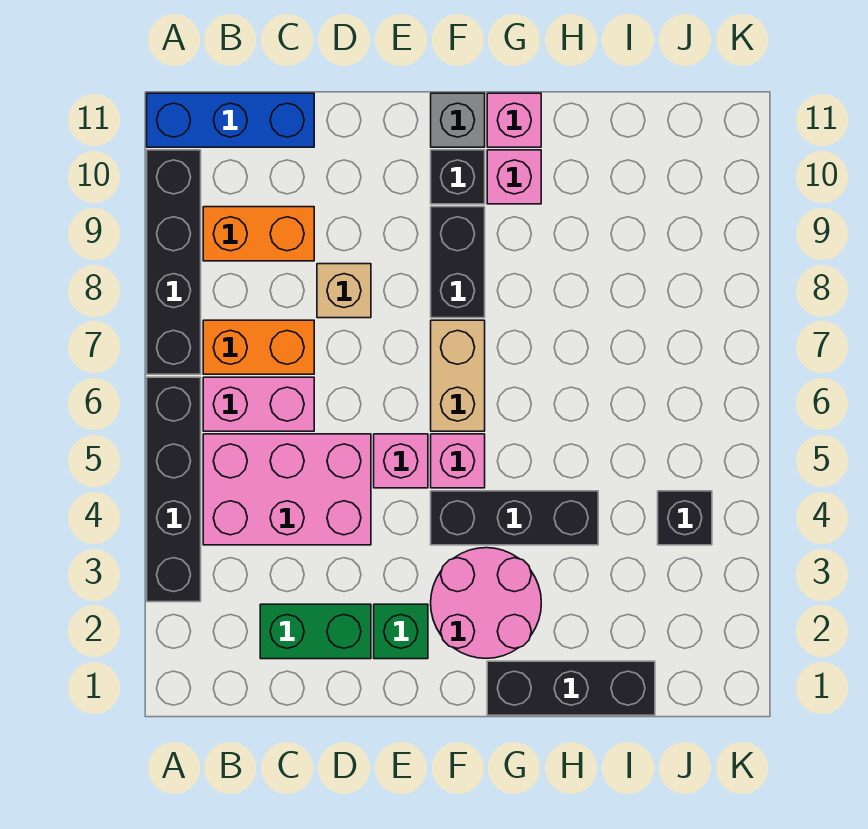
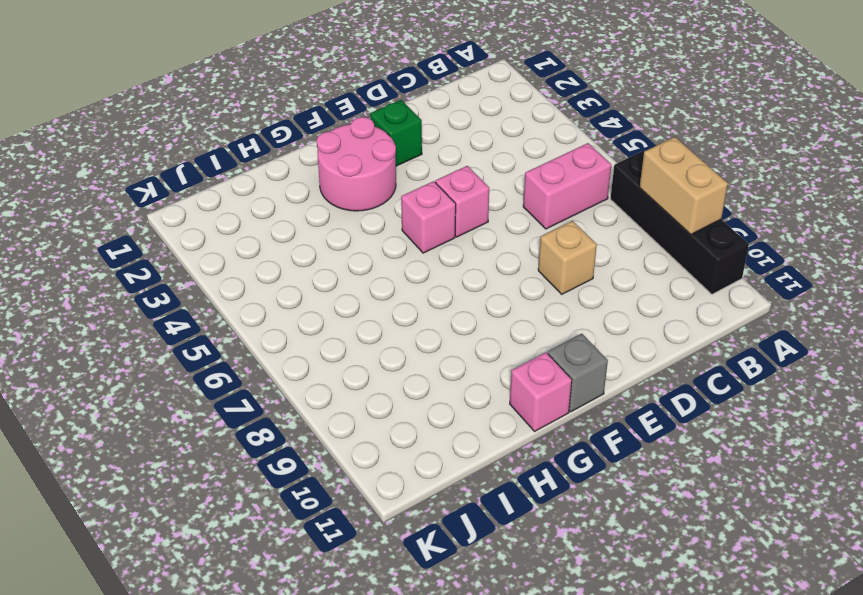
tan brick A8:A9 level 2 -> tan brick F6:F7 level 1
none -> black brick A3:A6 level 1
none -> blue brick A11:C11 level 1
none -> pink brick B4:D5 level 1

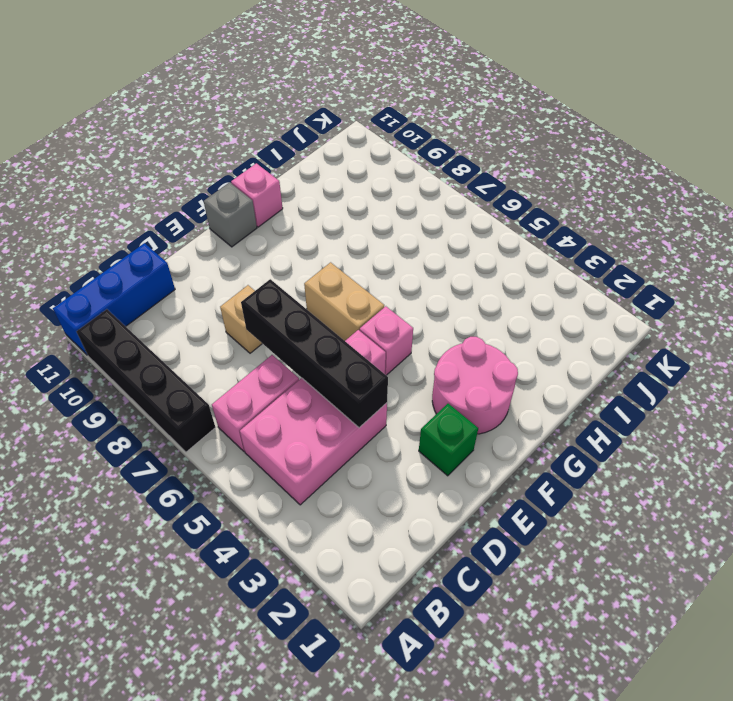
black brick D4:D7 level 2 -> black brick A3:A6 level 1
none -> orange brick B7:C7 level 1
none -> orange brick B9:C9 level 1
none -> green brick C2:D2 level 1

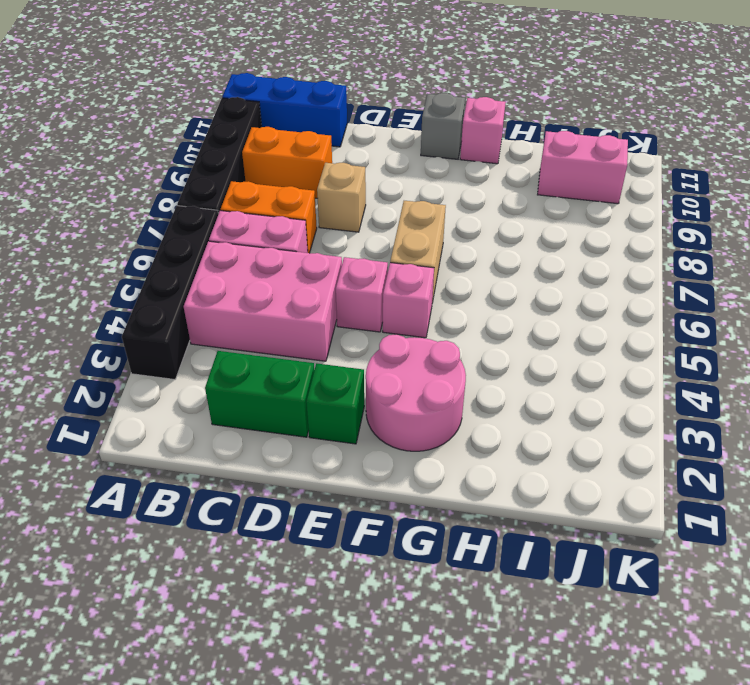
pink brick I10:J10 level 1 -> none
none -> black brick F4:H4 level 1
none -> black brick F8:F9 level 1
none -> black brick F10 level 1

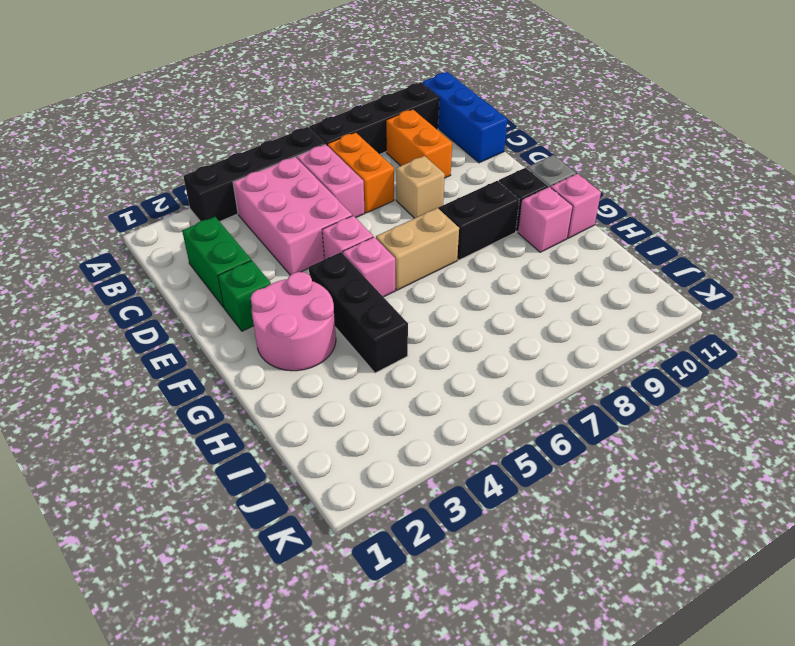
none -> black brick G1:I1 level 1
none -> black brick J4 level 1

